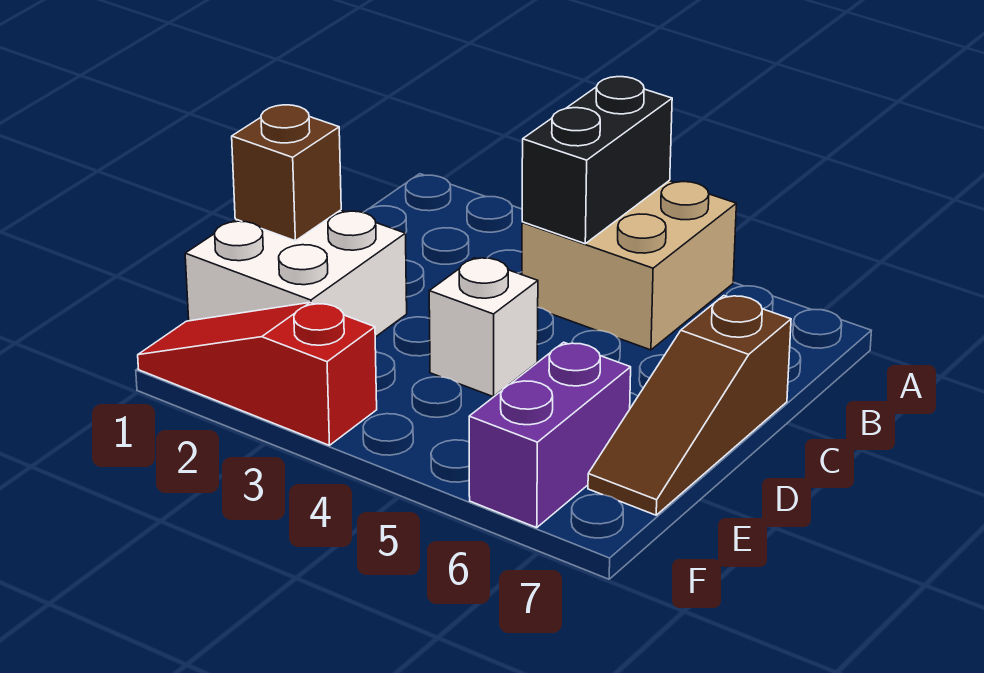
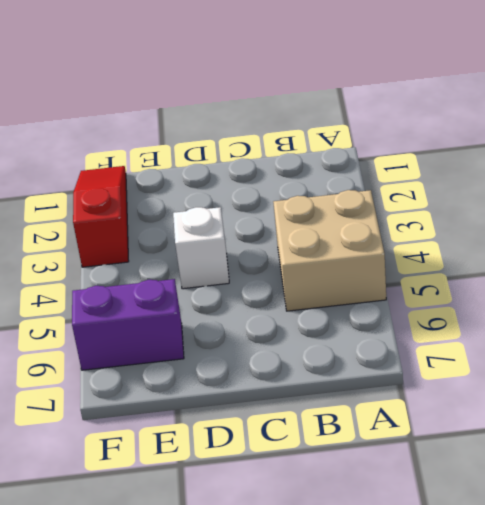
none -> brown slope C7:E7 level 1 top C
none -> white brick D1:E2 level 1

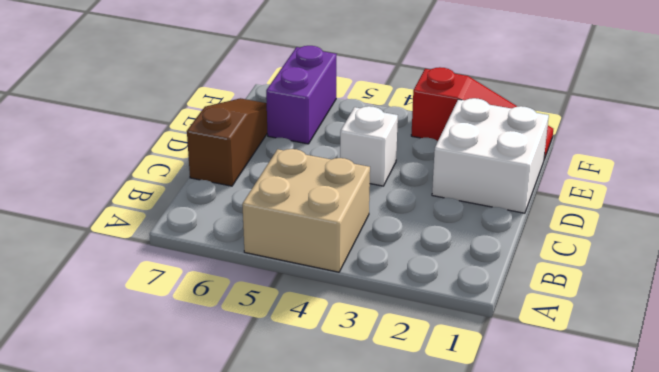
none -> black brick A4:B4 level 2
none -> brown brick D1 level 2

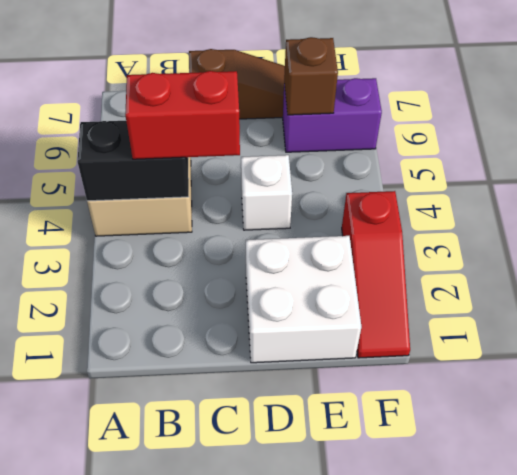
red brick B4:C4 level 3 -> none
brown brick E6 level 2 -> brown brick D1 level 2

